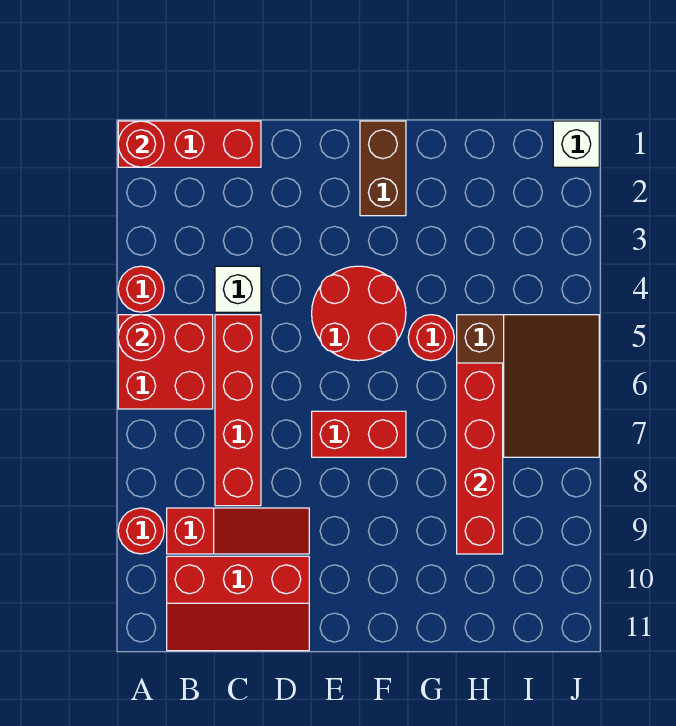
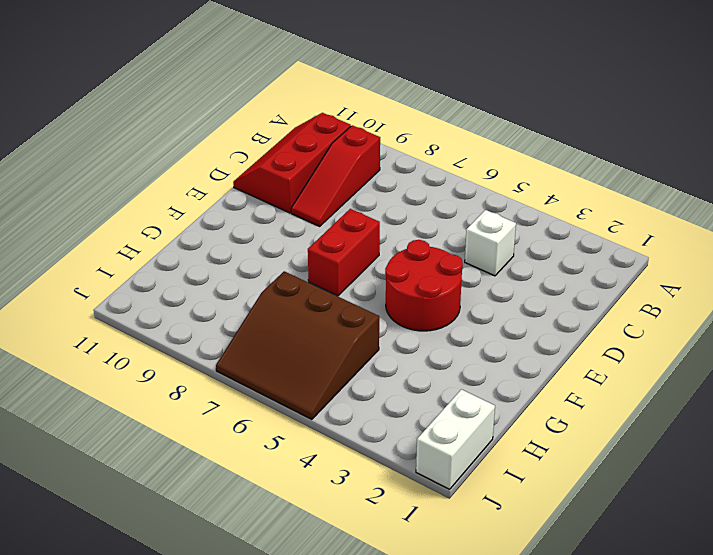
white brick I1:J1 level 1 -> white brick J1 level 1
none -> red brick A1:C1 level 1
none -> red round brick A4 level 1
none -> red brick A5:B6 level 1

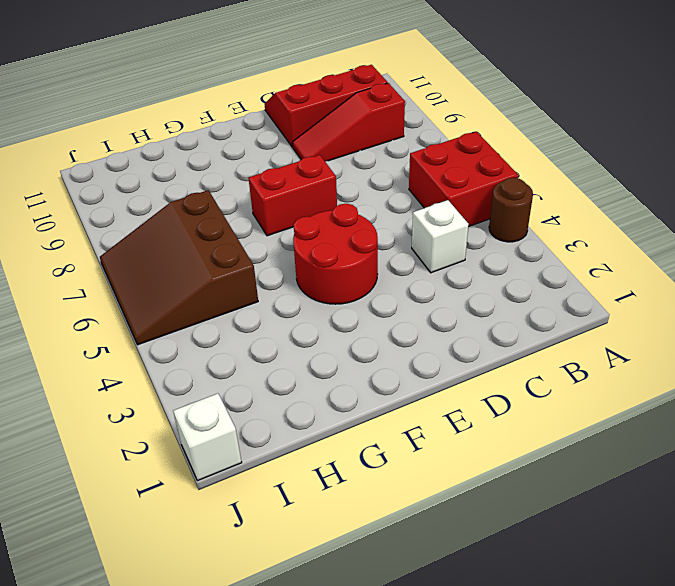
brown round brick A4 level 1 -> red round brick A4 level 1
none -> red brick A1:C1 level 1
none -> red round brick A9 level 1
none -> red brick C5:C8 level 1

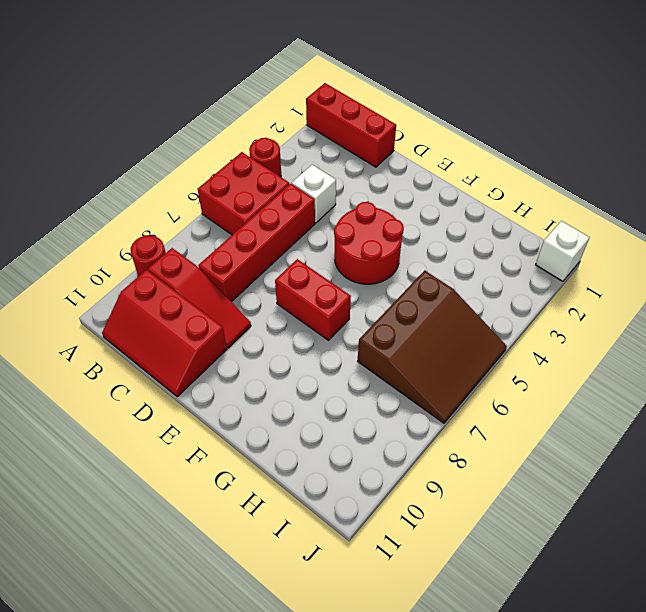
none -> brown brick F1:F2 level 1
none -> red round brick G5 level 1
none -> red round brick A1 level 2

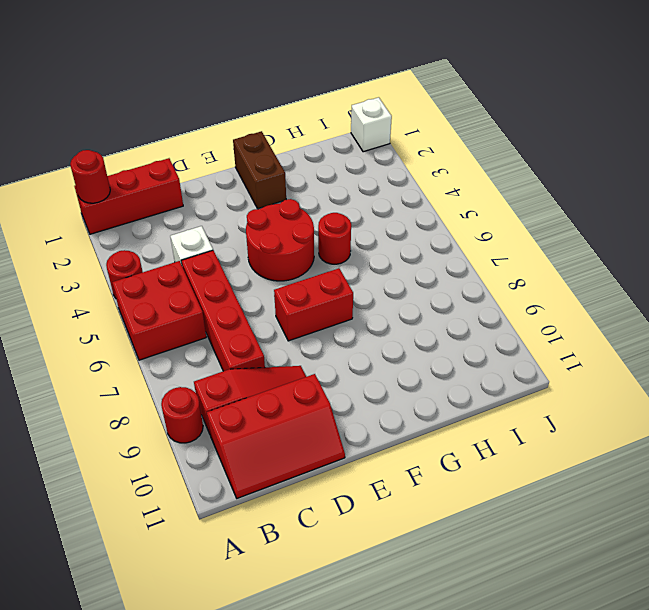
none -> brown slope H5:J7 level 1 top H
none -> red round brick A5 level 2
none -> red brick H6:H9 level 2

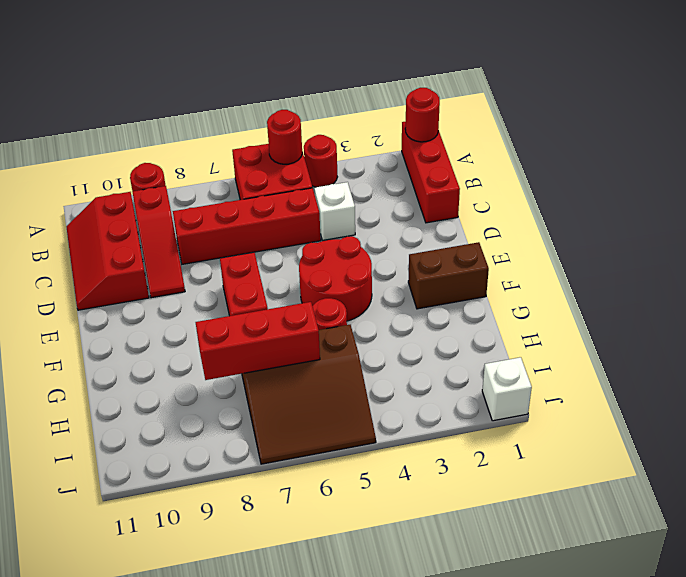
red brick H6:H8 level 2 -> red brick H6:H9 level 2

